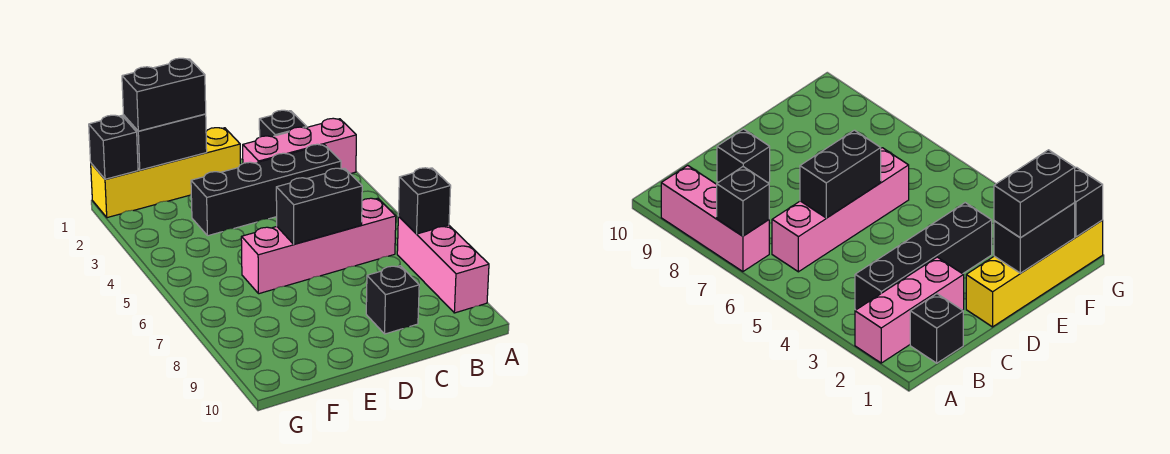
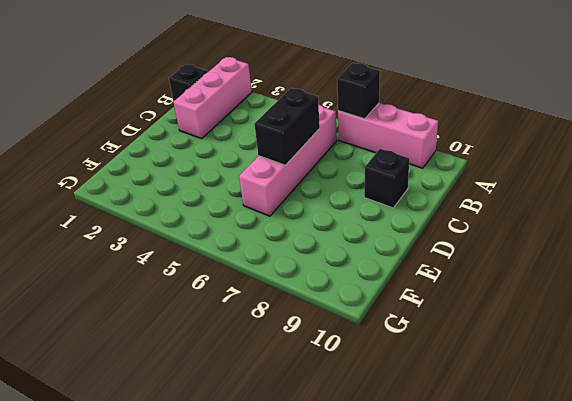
none -> black brick B3:E3 level 1
none -> yellow brick D1:G1 level 1
none -> black brick E1:F1 level 2

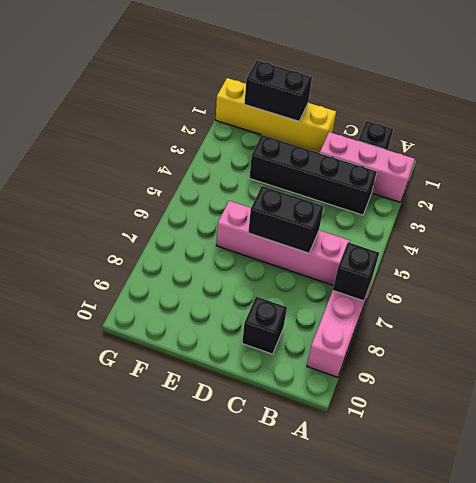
none -> black brick G1 level 2
none -> black brick E1:F1 level 3

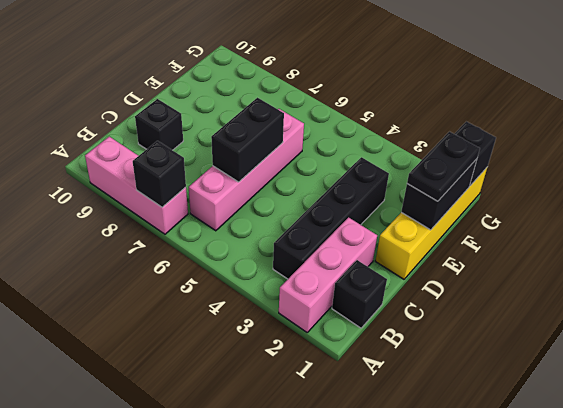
black plate E1:F1 level 3 -> black brick E1:F1 level 3

